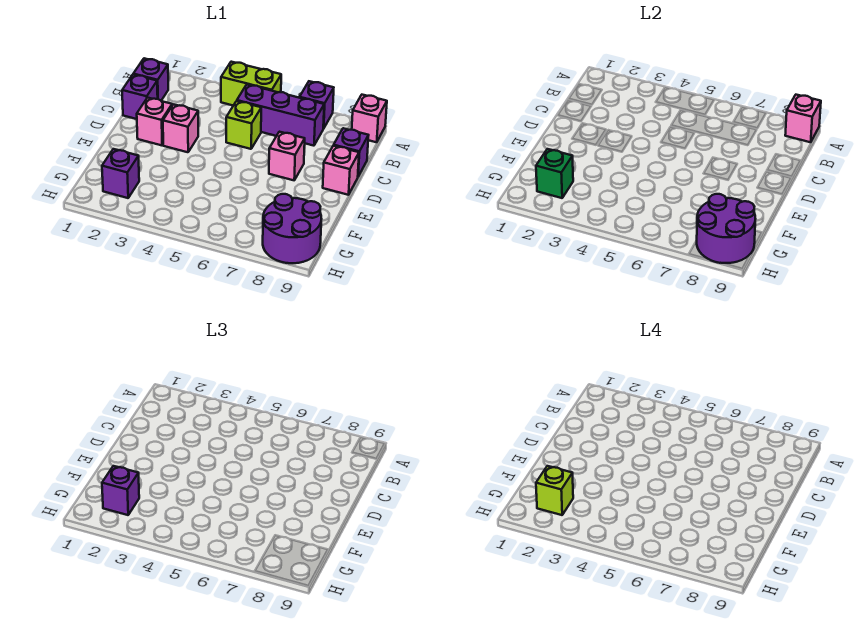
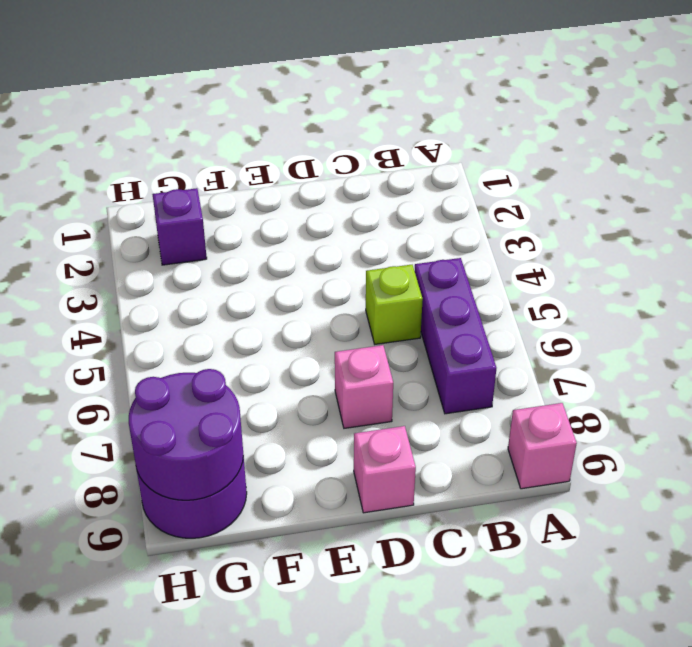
none -> lime brick A4:A5 level 1
none -> purple brick A7 level 1
none -> purple brick B1 level 1

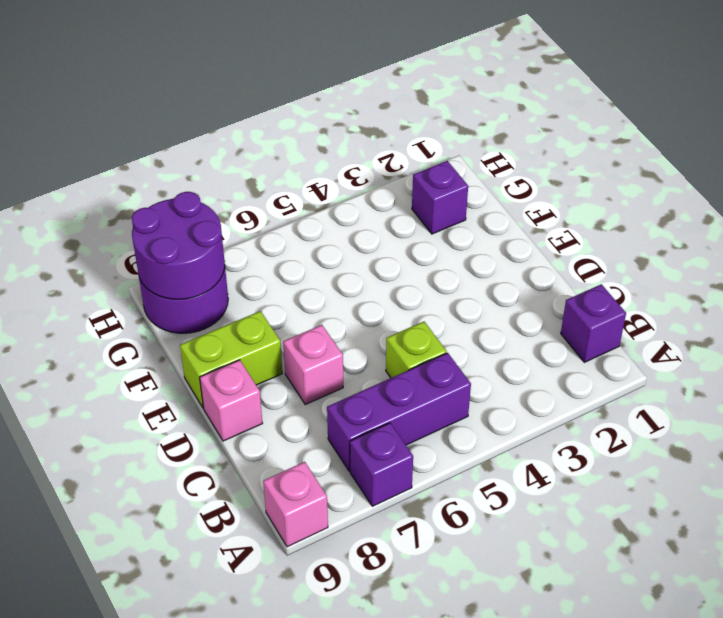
lime brick E8:E9 level 1 -> lime brick A4:A5 level 1
none -> purple brick C1 level 1
none -> purple brick C9 level 1
none -> pink brick D2 level 1

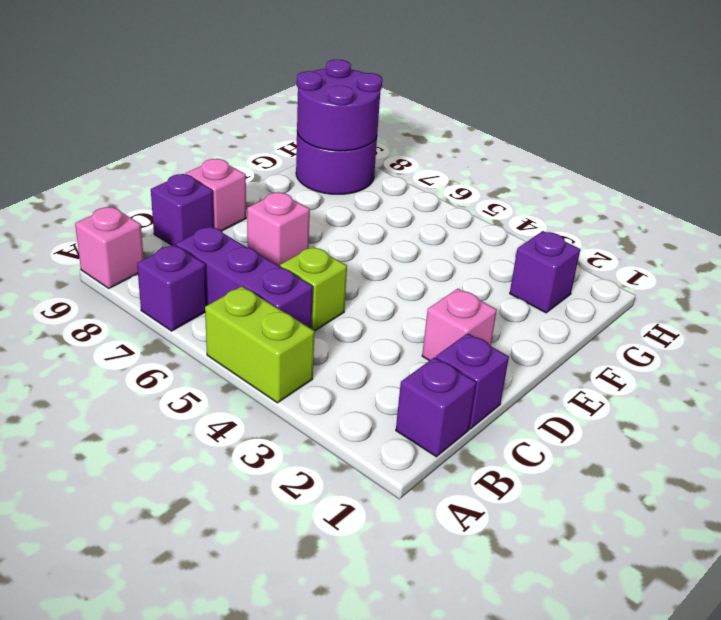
none -> pink brick D3 level 1
none -> pink brick A9 level 2
none -> green brick G2 level 2

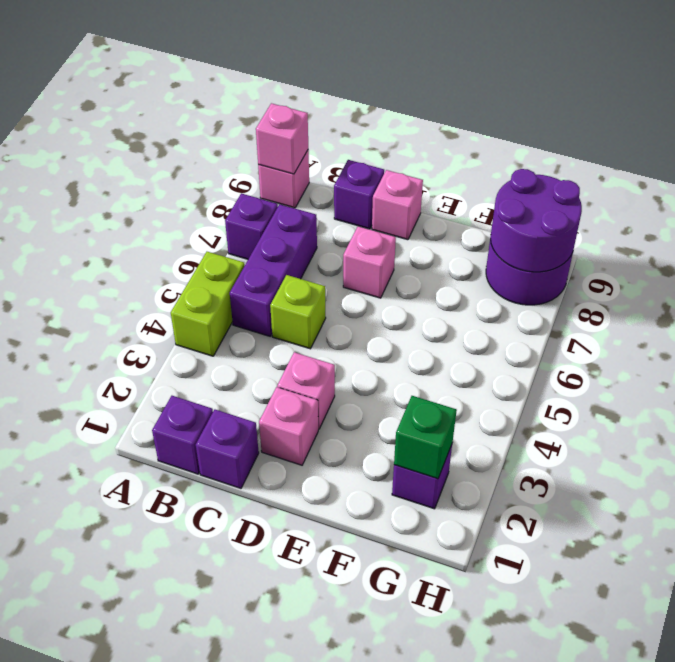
none -> purple brick G2 level 3
none -> lime brick G2 level 4

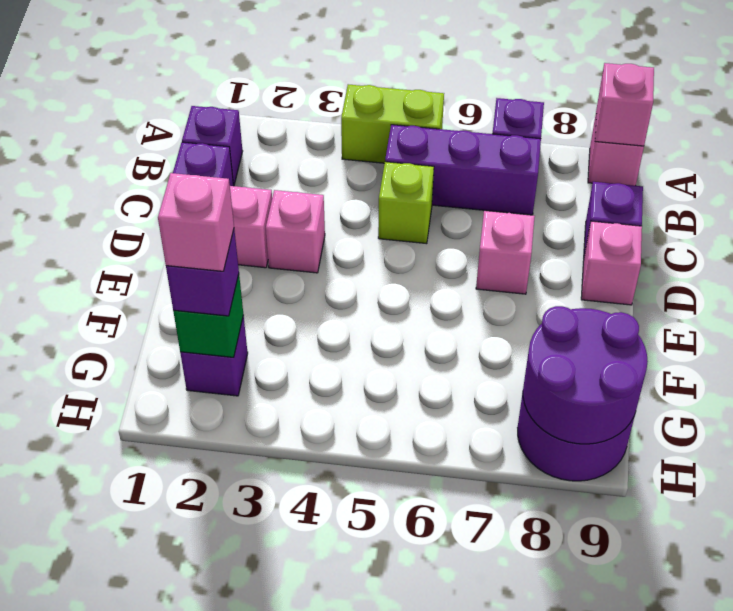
pink brick G2 level 4 -> lime brick G2 level 4

